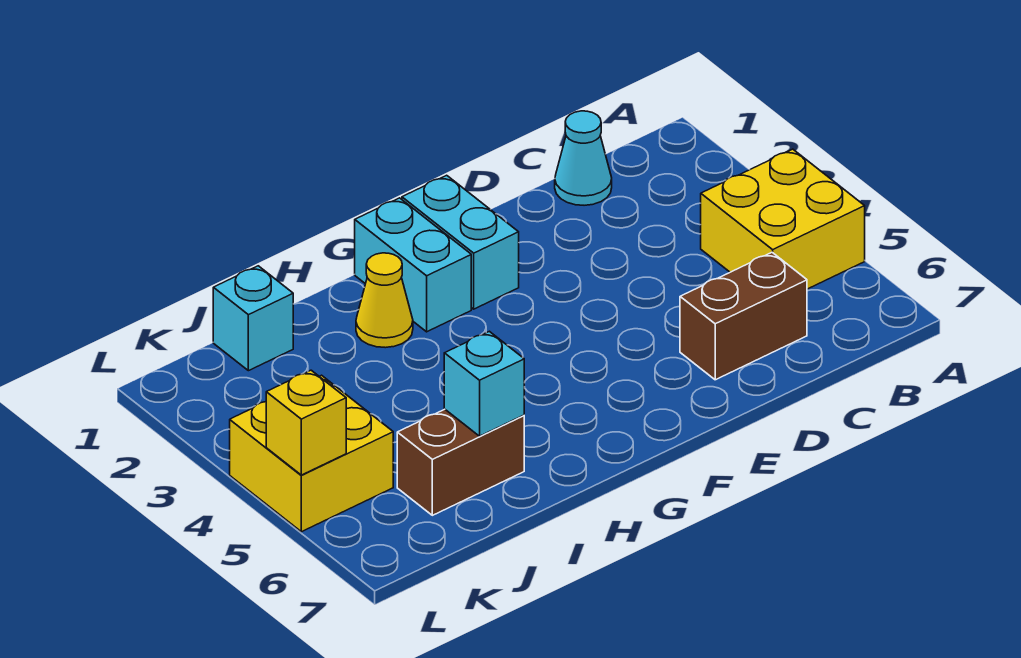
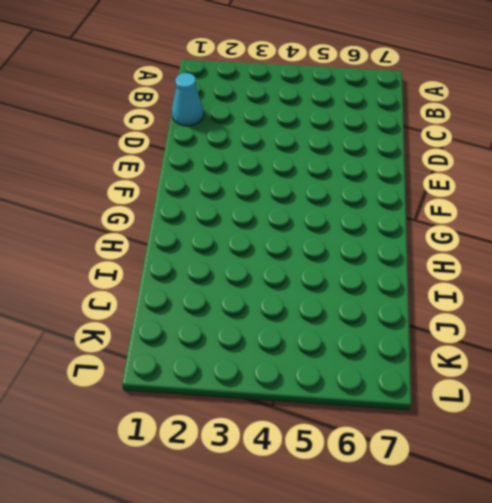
none -> yellow brick A4:B5 level 1
none -> brown brick C6:D6 level 1

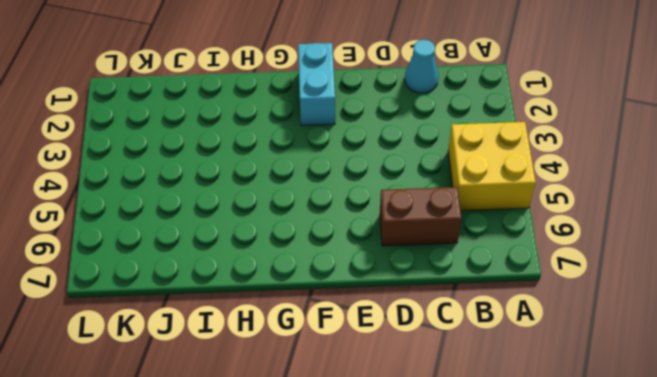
none -> cyan brick G1:G2 level 1
none -> yellow cone H2 level 1

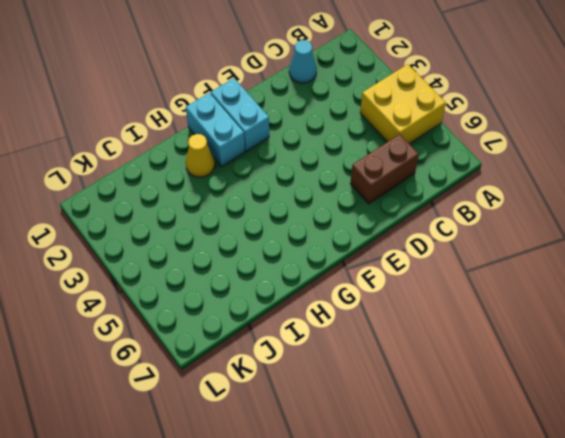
none -> brown brick I6:J6 level 1
none -> cyan brick J1 level 1

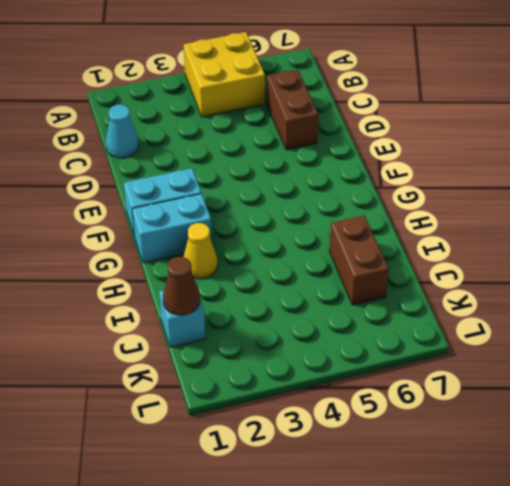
brown cone J1 level 2 -> none
none -> yellow brick K4:L5 level 1
none -> cyan brick I6 level 2

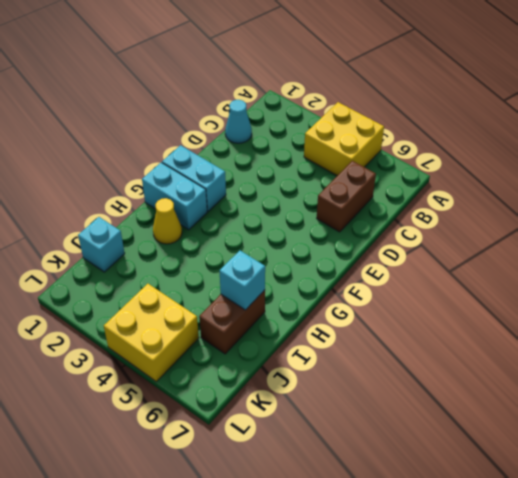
none -> yellow brick L5 level 2

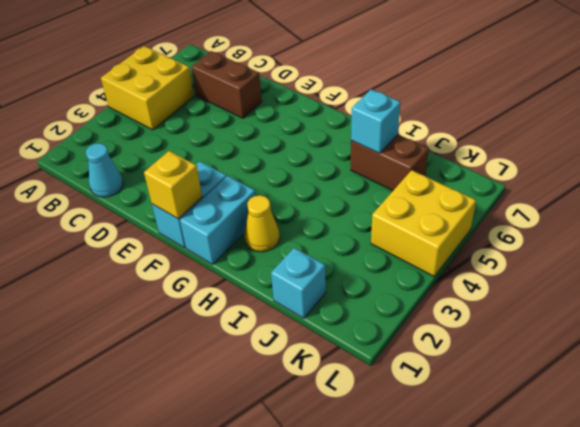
yellow brick F1 level 2 -> yellow brick L5 level 2

